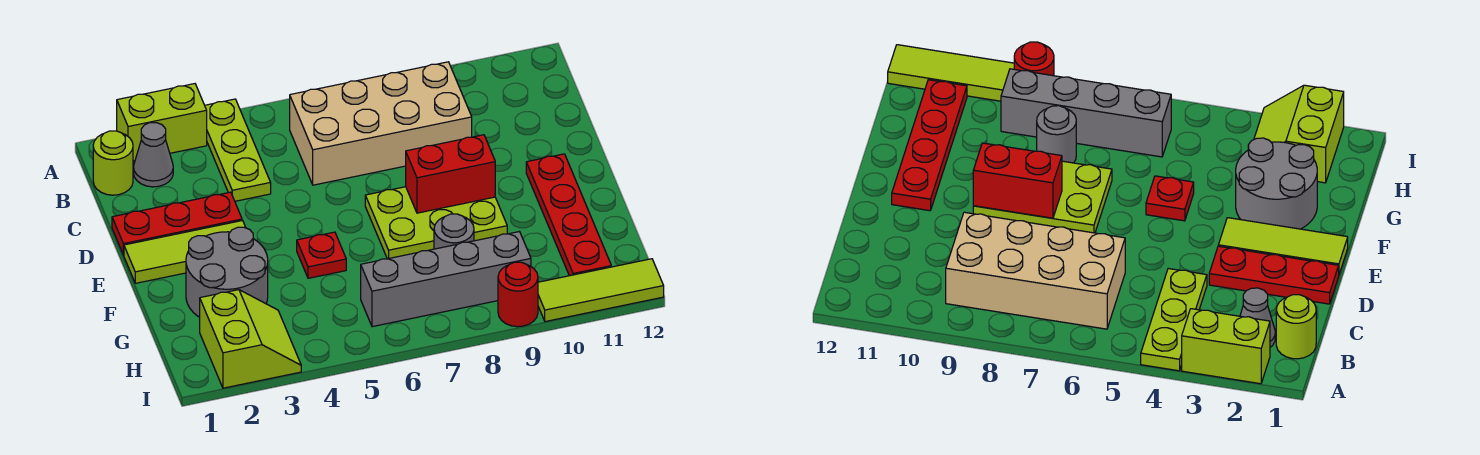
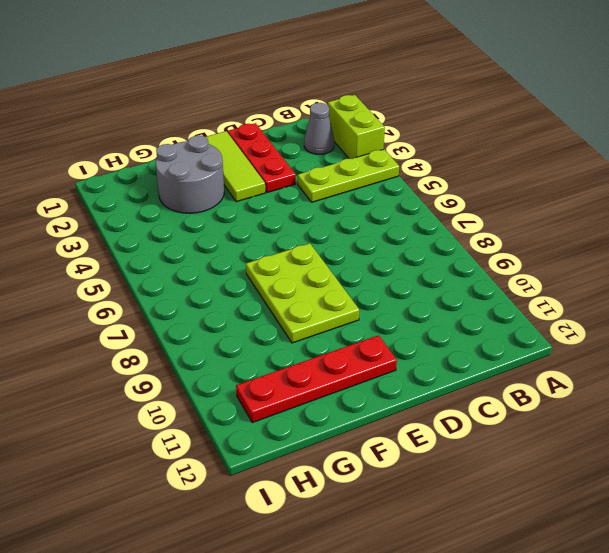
none -> lime round brick B1 level 1
none -> tan brick B6:C9 level 1
none -> red plate F5 level 1

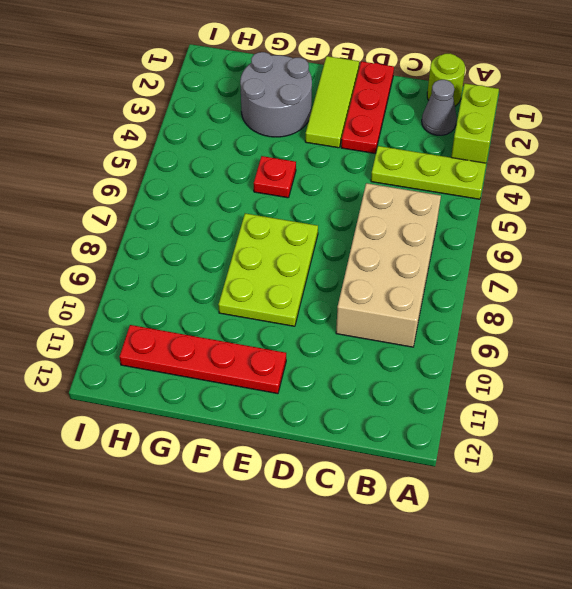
none -> grey round brick G8 level 1
none -> lime slope H2:I3 level 1 top 2
none -> grey brick H6:H9 level 1

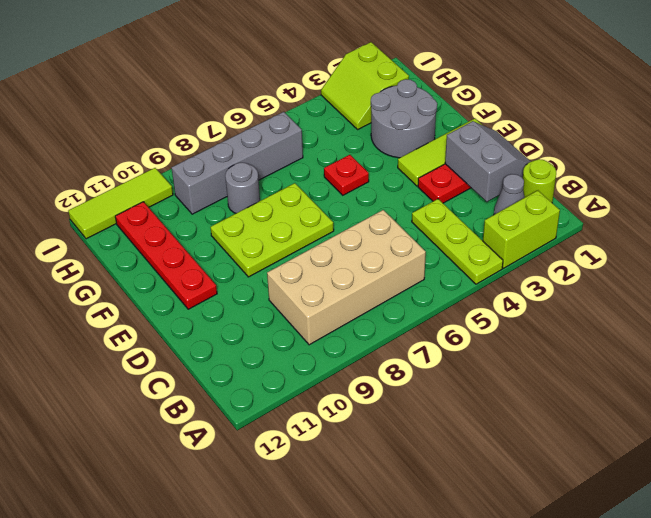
grey slope C1:D2 level 2 top 2 -> none
none -> red round brick I9 level 1
none -> red brick E8:E9 level 2

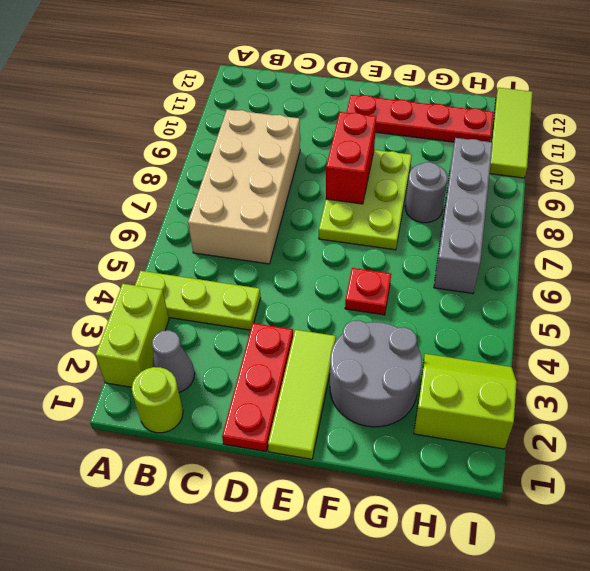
none -> red round brick I9 level 1

